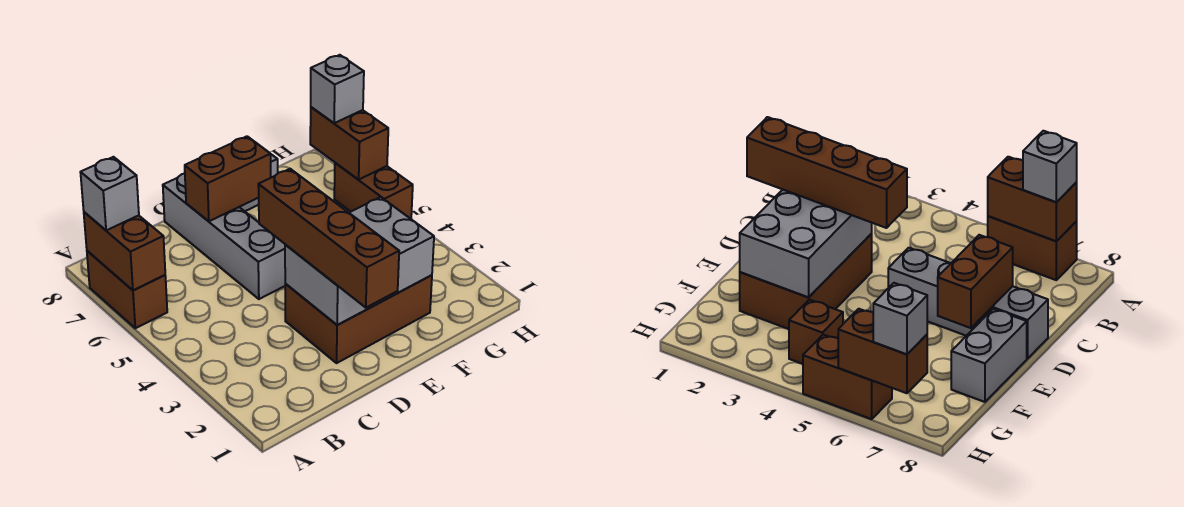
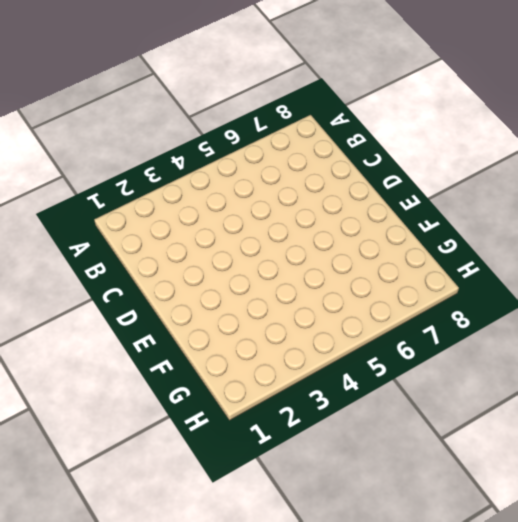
none -> brown brick A6:A7 level 1
none -> brown brick D2:F3 level 1
none -> grey brick D5:D8 level 1

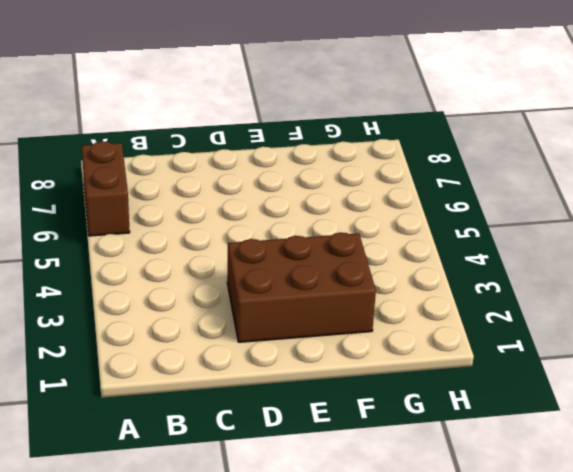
none -> grey brick D5:D8 level 1
none -> grey brick E8:F8 level 1
none -> brown brick G4 level 1

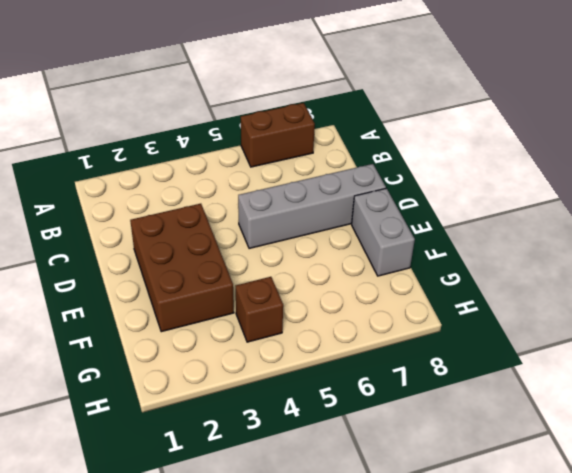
none -> brown brick H5:H6 level 1
none -> brown brick A6:A7 level 2
none -> grey brick D2:F3 level 2

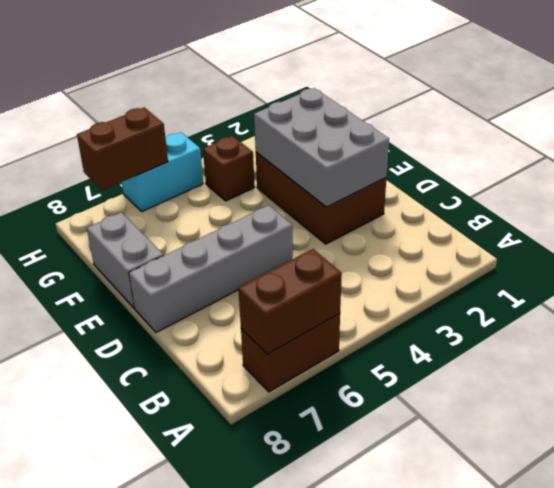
cyan brick H5:H6 level 1 -> brown brick H5:H6 level 1
none -> brown brick D7:E7 level 2
none -> grey brick A7 level 3
none -> brown brick D1:D4 level 3

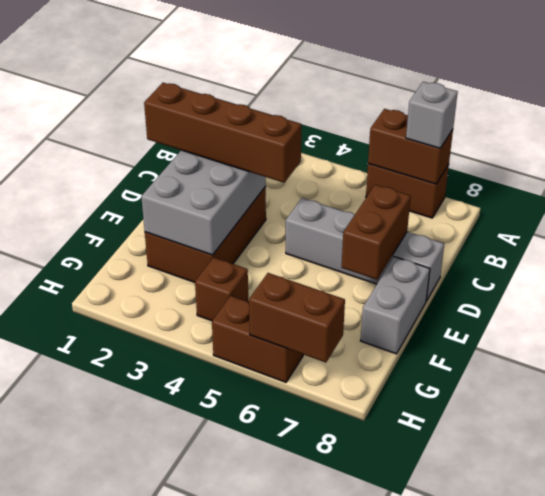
none -> grey brick H7 level 3

